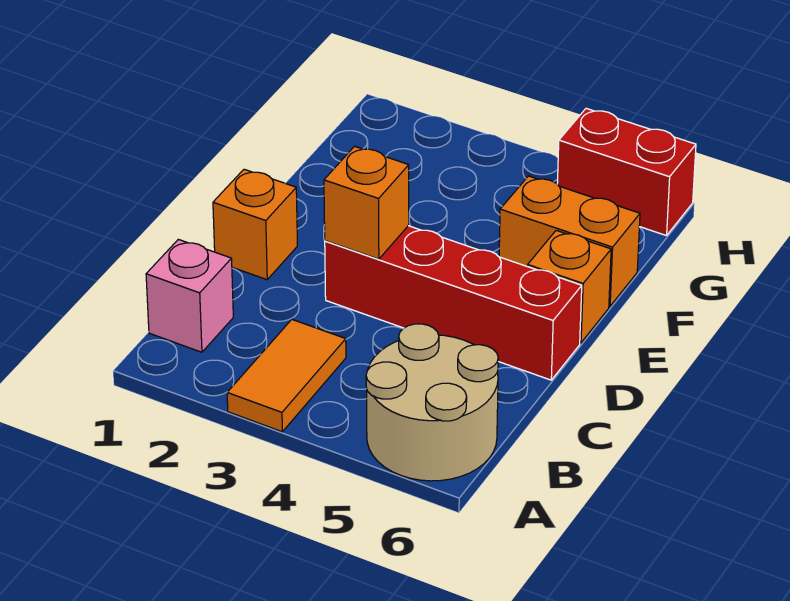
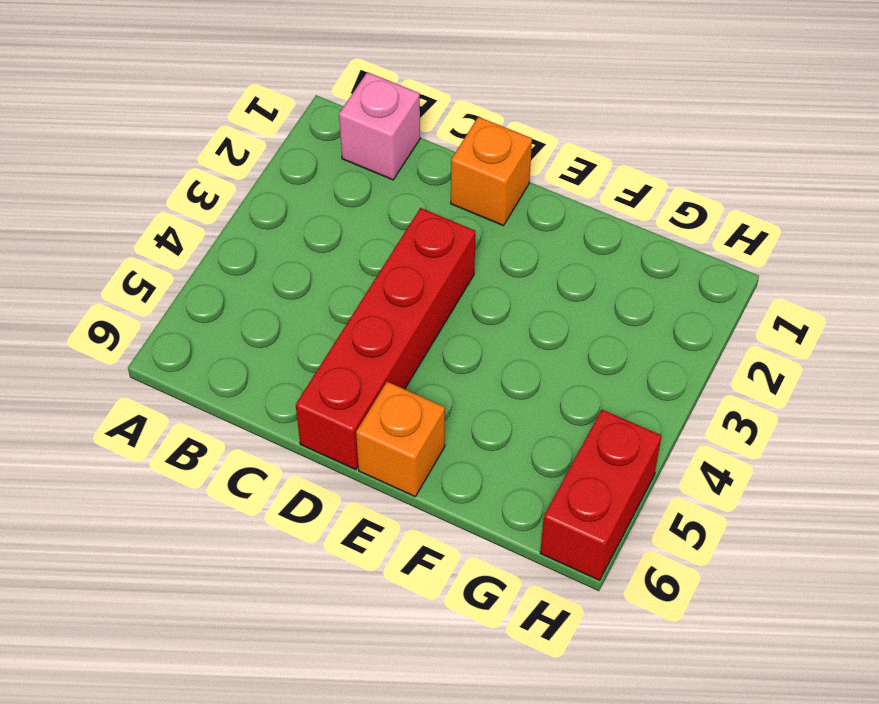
none -> orange tile A3:B3 level 1
none -> tan round brick A5:B6 level 1

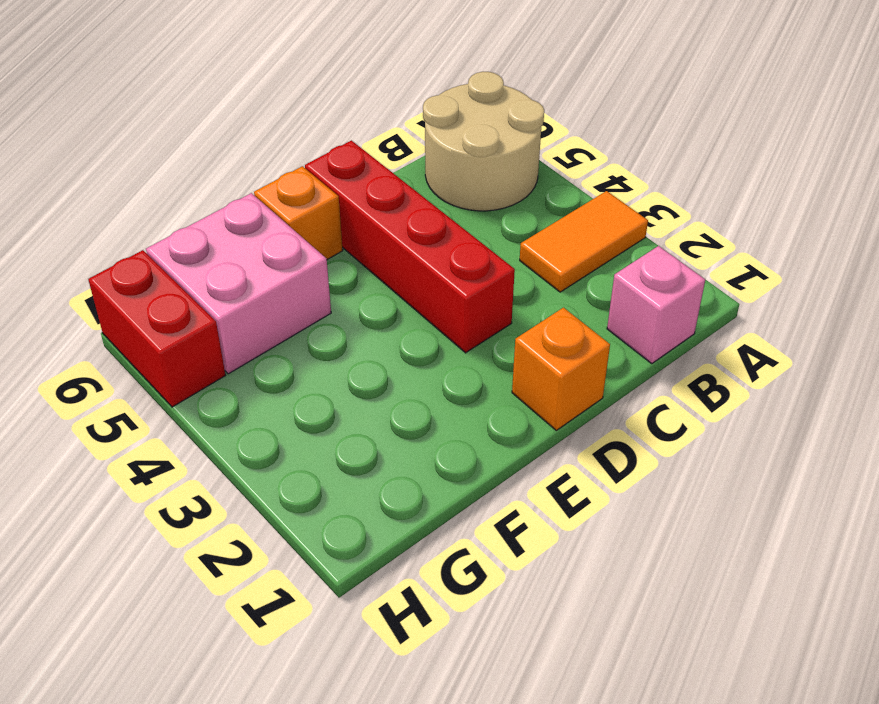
pink brick F5:G6 level 1 -> orange brick F5:F6 level 1
none -> orange brick D3 level 2

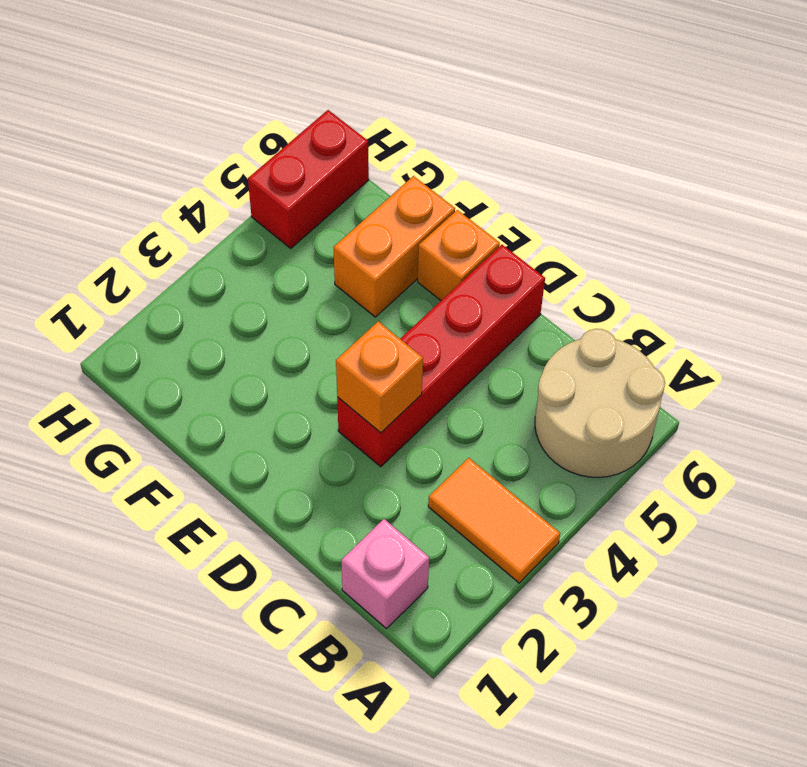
none -> orange brick D1 level 1

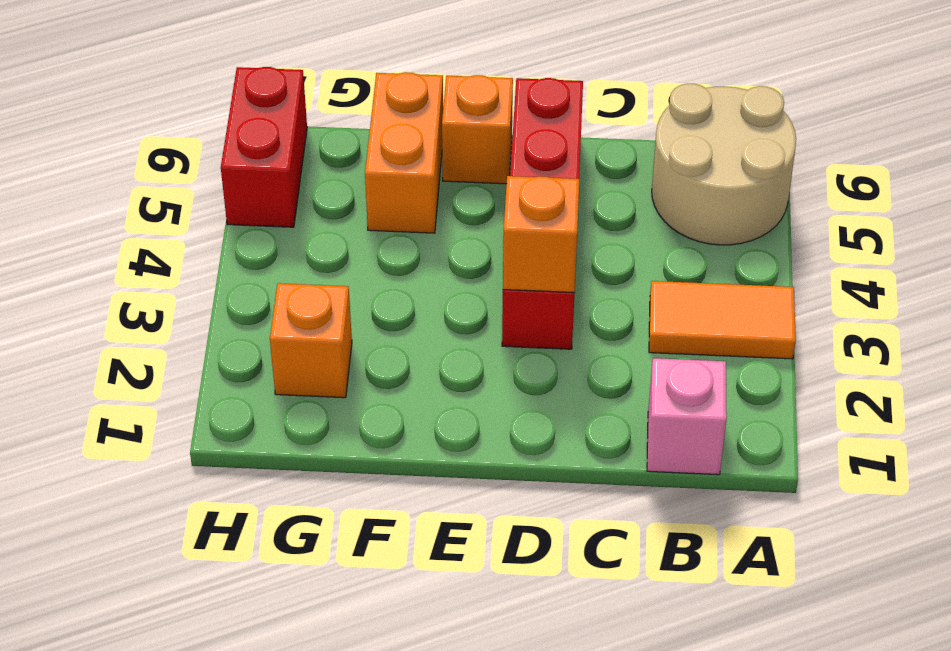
orange brick G2 level 1 -> orange brick D1 level 1

